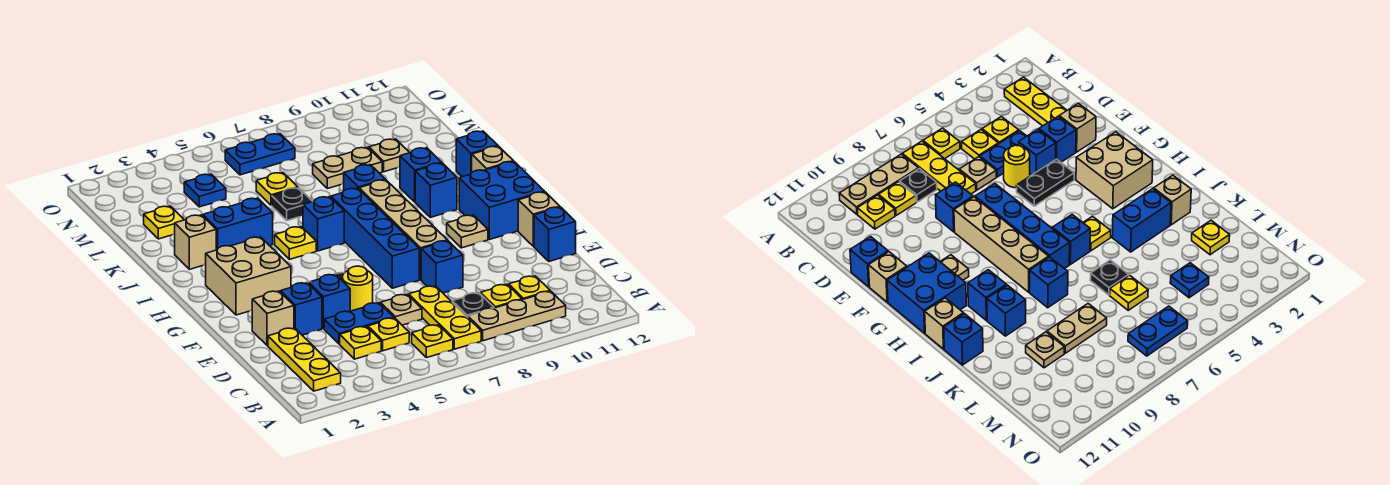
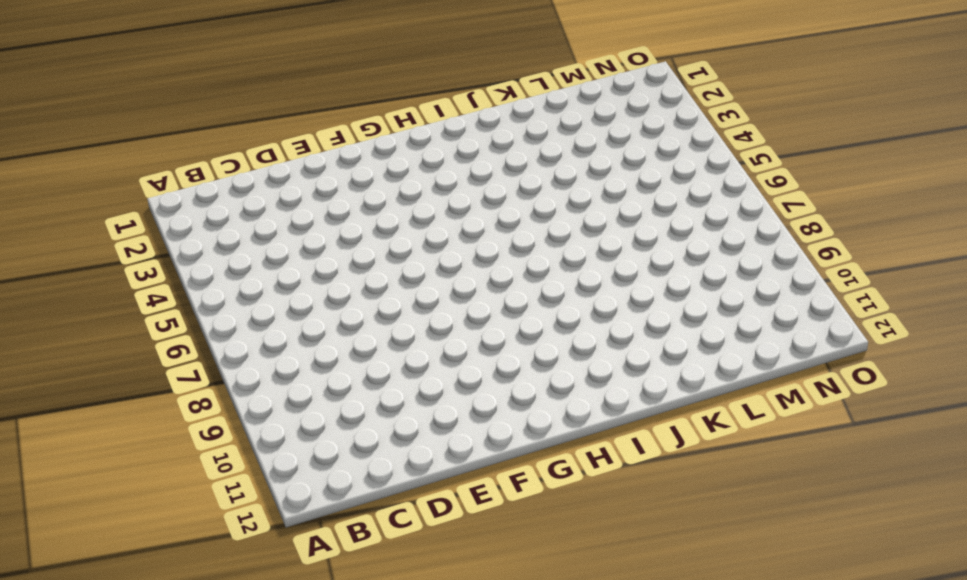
none -> yellow plate B2:D2 level 1
none -> yellow plate B6 level 1
none -> yellow plate B7:D7 level 1
none -> tan plate B8:B10 level 1

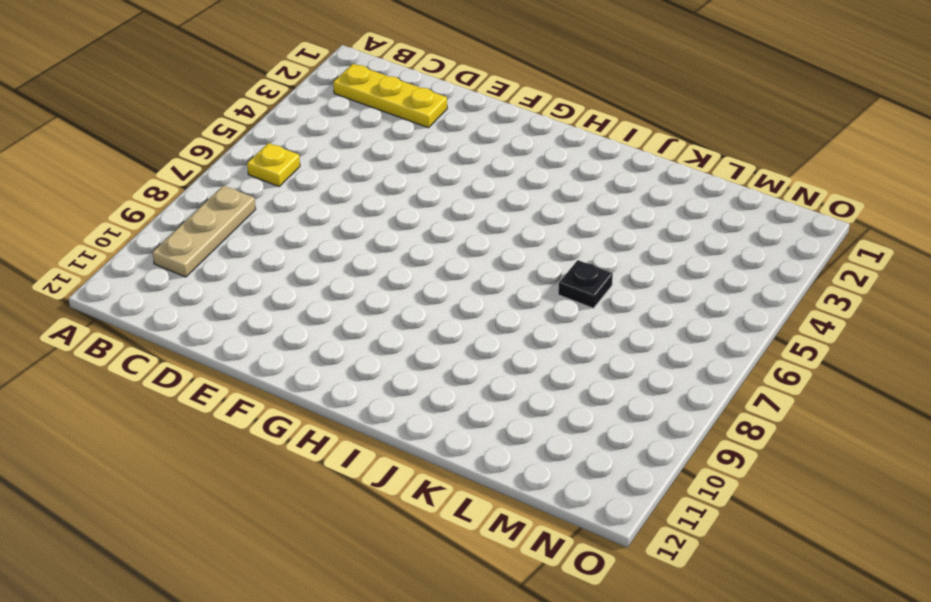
none -> yellow plate B7:D7 level 1
none -> yellow plate C4 level 1
none -> yellow plate C5 level 1
none -> black plate C8 level 1

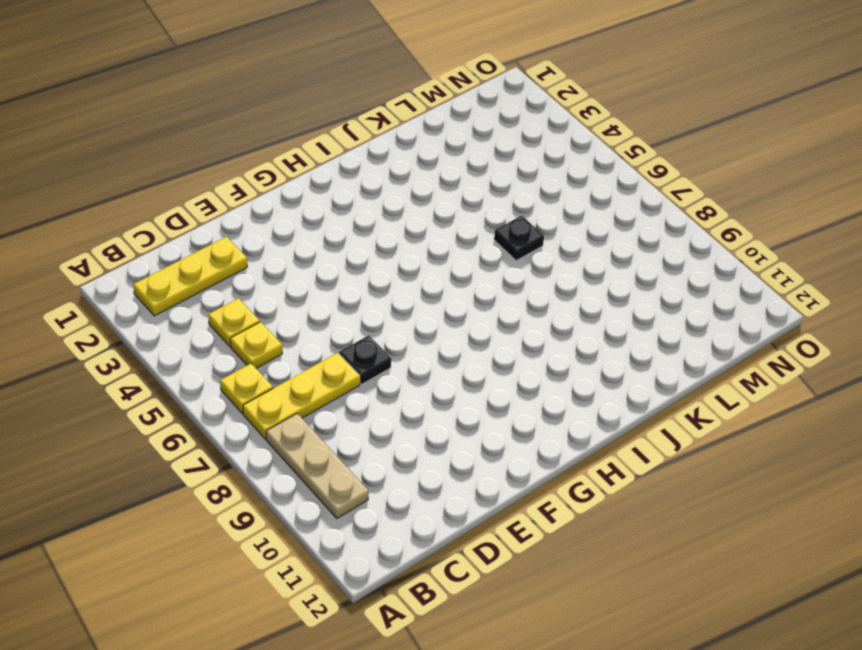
black plate E7 level 1 -> black plate C8 level 1
none -> yellow plate C9 level 1
none -> yellow plate C10 level 1
none -> blue plate D4:D5 level 1
none -> tan plate D6 level 1

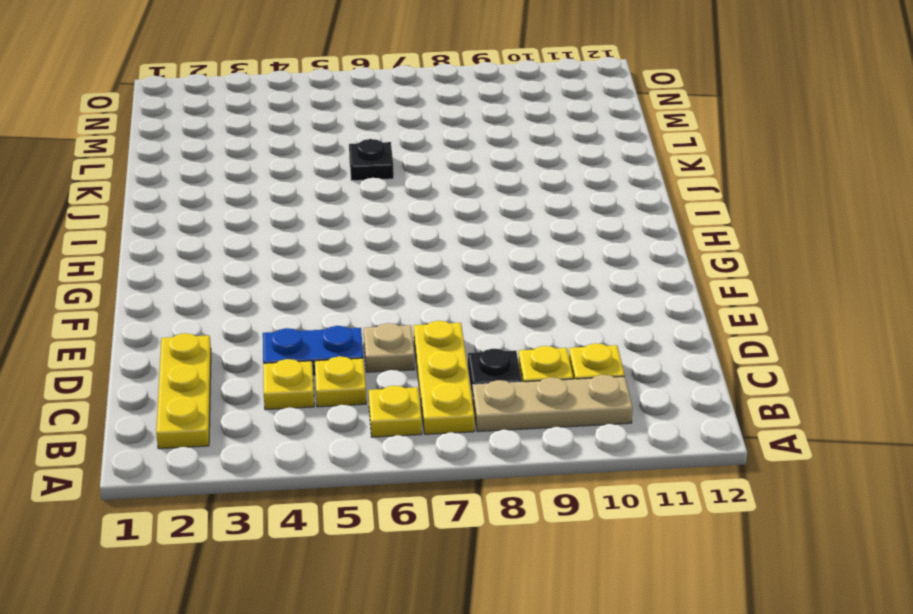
none -> tan brick E2 level 1
none -> blue brick E3 level 1
none -> blue brick E4 level 1
none -> yellow round brick E5 level 1

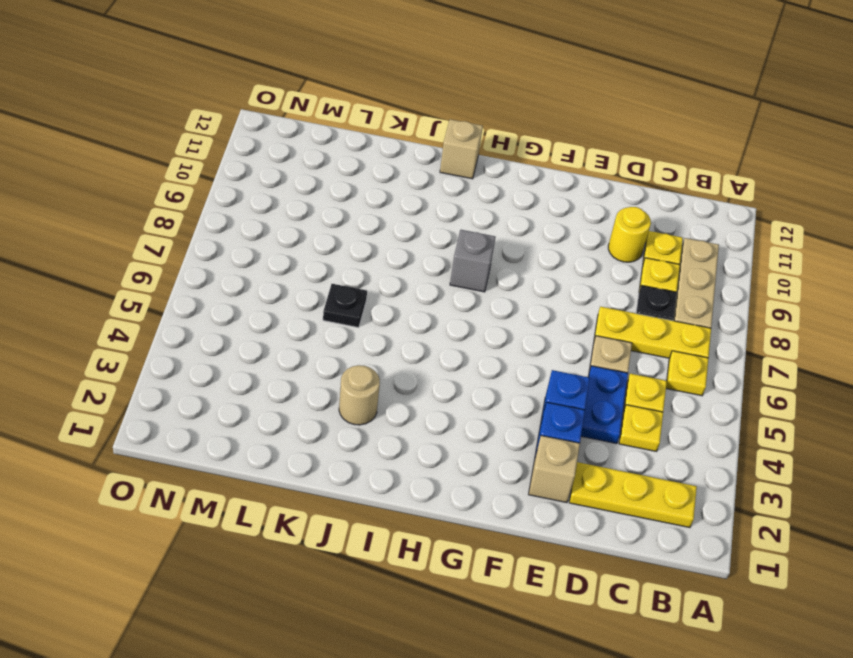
yellow round brick D10 level 1 -> yellow round brick E5 level 1
grey brick H8 level 1 -> tan brick F8:I8 level 1
tan round brick J3 level 1 -> blue brick J3:J4 level 1
none -> blue brick E8 level 1
none -> blue brick E12 level 1
none -> black plate F4:F5 level 1
none -> blue brick F7:I7 level 1

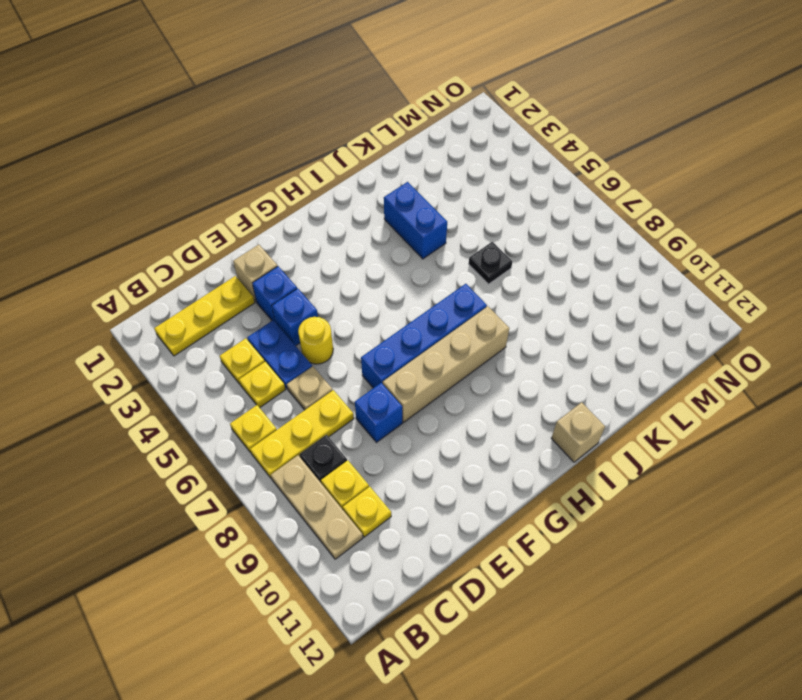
none -> blue brick E12 level 1
none -> black plate F4:F5 level 1
none -> tan brick F12 level 1
none -> tan brick G2:H3 level 1

